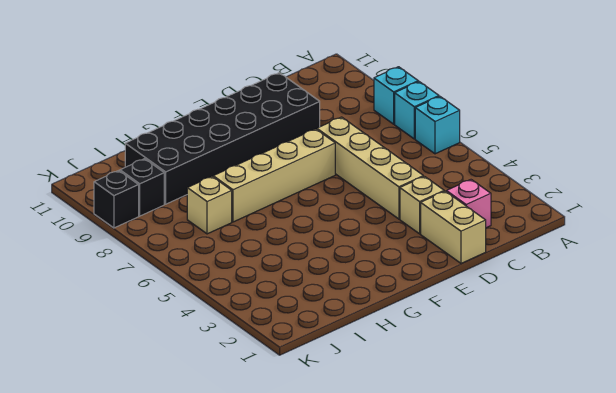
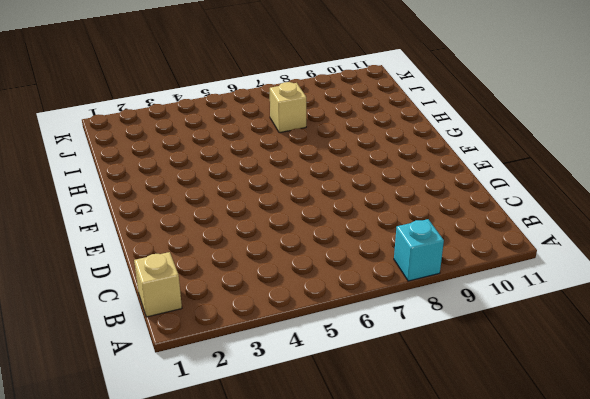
tan brick B1 level 1 -> tan brick D3 level 1
none -> cyan brick A6 level 1
none -> cyan brick A7 level 1
none -> pink brick C2 level 1

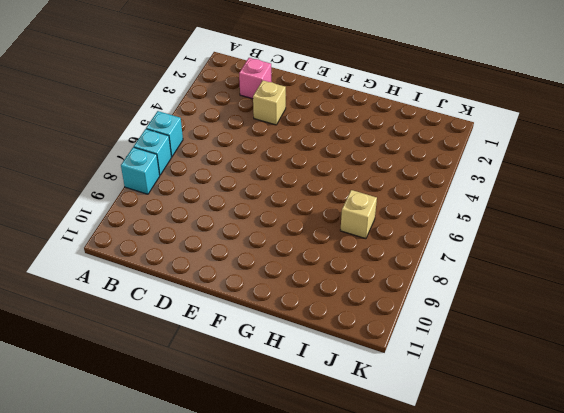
none -> tan brick D1:D2 level 1
none -> tan brick D4:D7 level 1
none -> black brick D9:I10 level 1

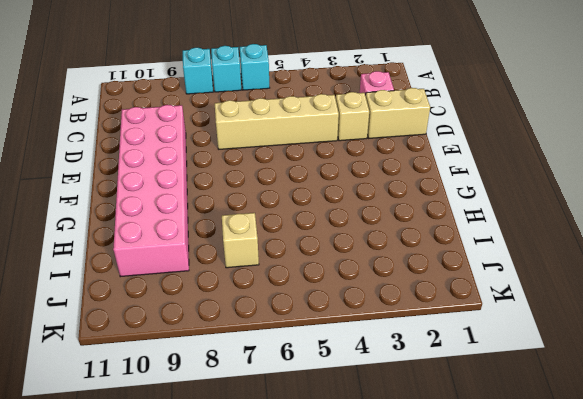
pink brick D9:I10 level 1 -> black brick D9:I10 level 1
none -> tan brick E7:H7 level 1
none -> black brick J9 level 1
none -> black brick K9 level 1

